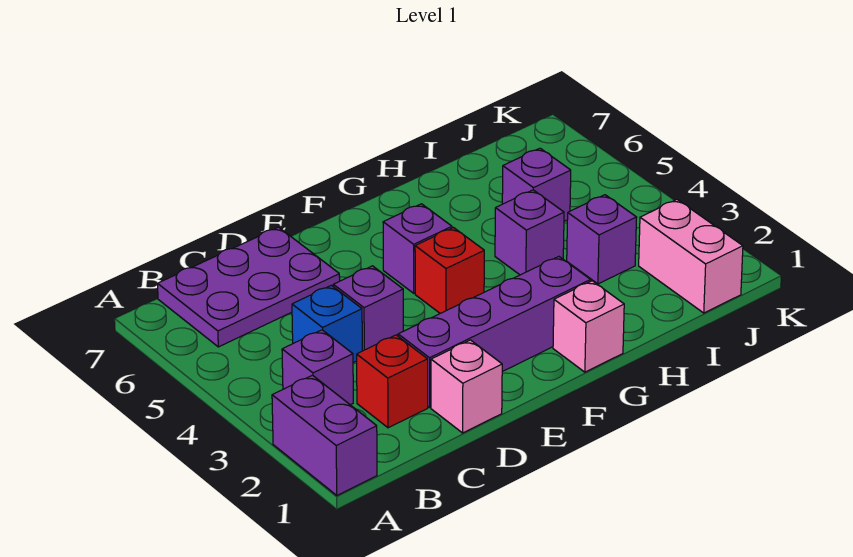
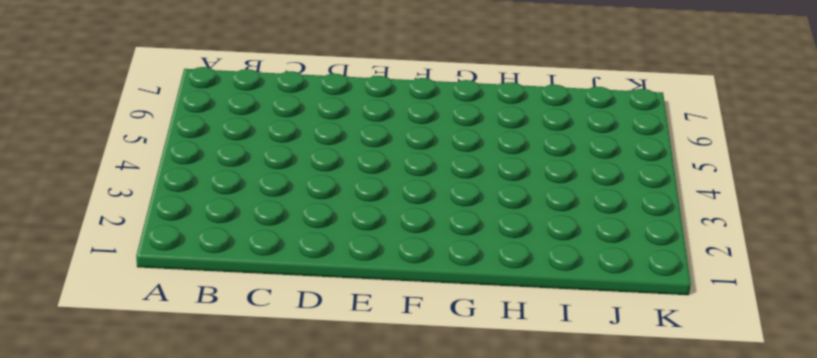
none -> purple brick A1:A2 level 1
none -> purple brick B3 level 1
none -> purple plate B6:D7 level 1

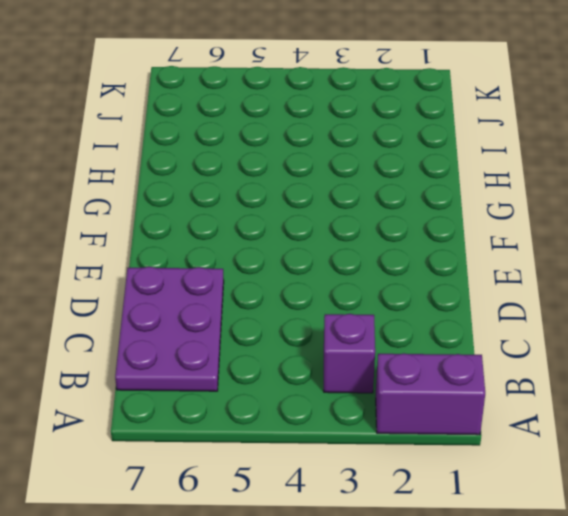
none -> red brick C2 level 1
none -> blue brick C4 level 1
none -> pink brick D1 level 1

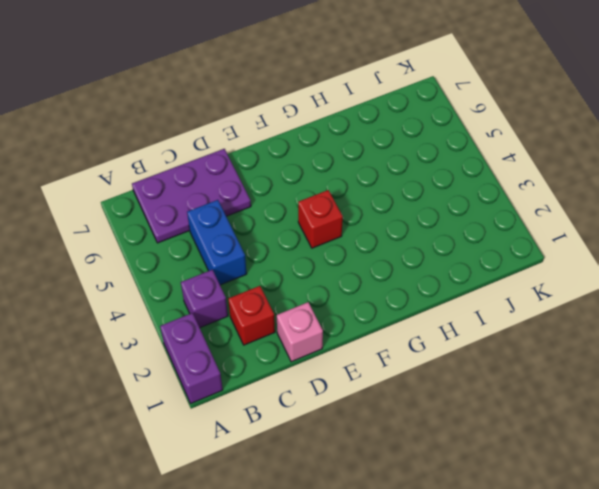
blue brick C4:C5 level 1 -> blue brick C4 level 1
none -> purple brick D2:G2 level 1
none -> purple brick D4 level 1
none -> purple brick F5 level 1

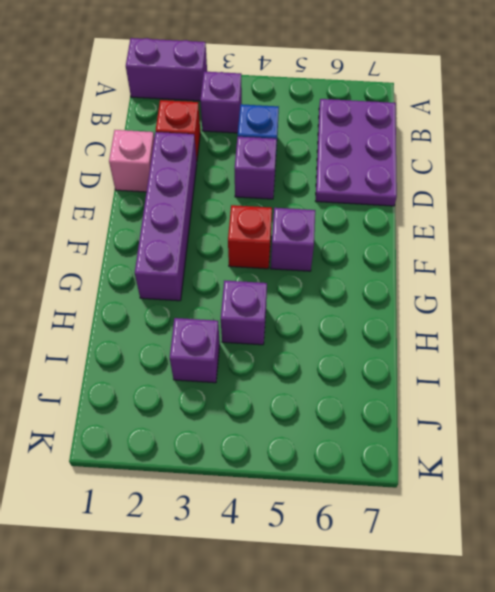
none -> pink brick G1 level 1
none -> purple brick I5 level 1
none -> pink brick J1:J2 level 1

